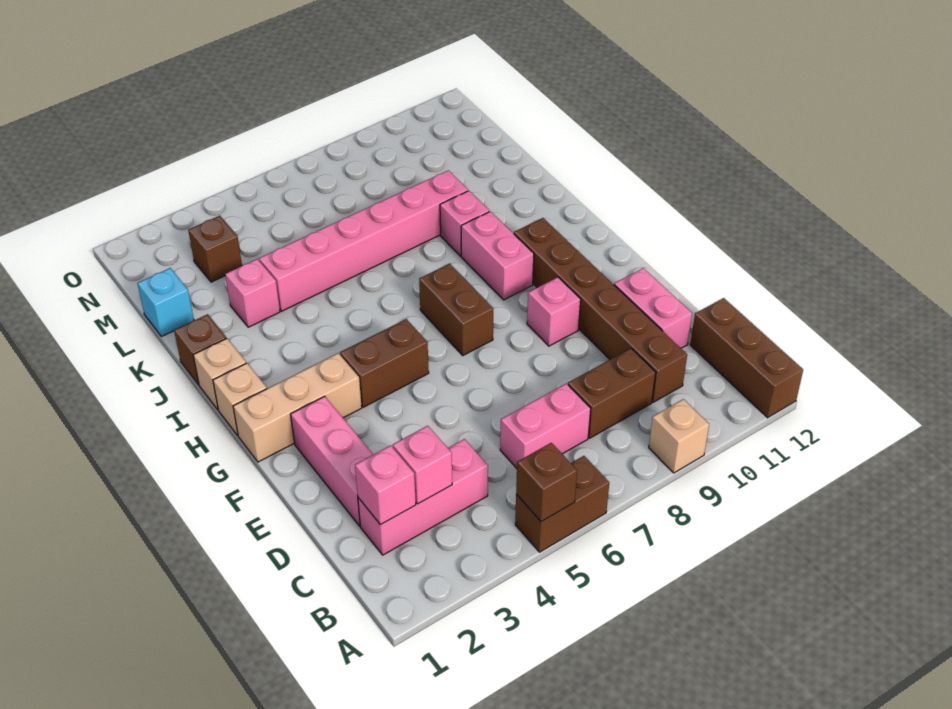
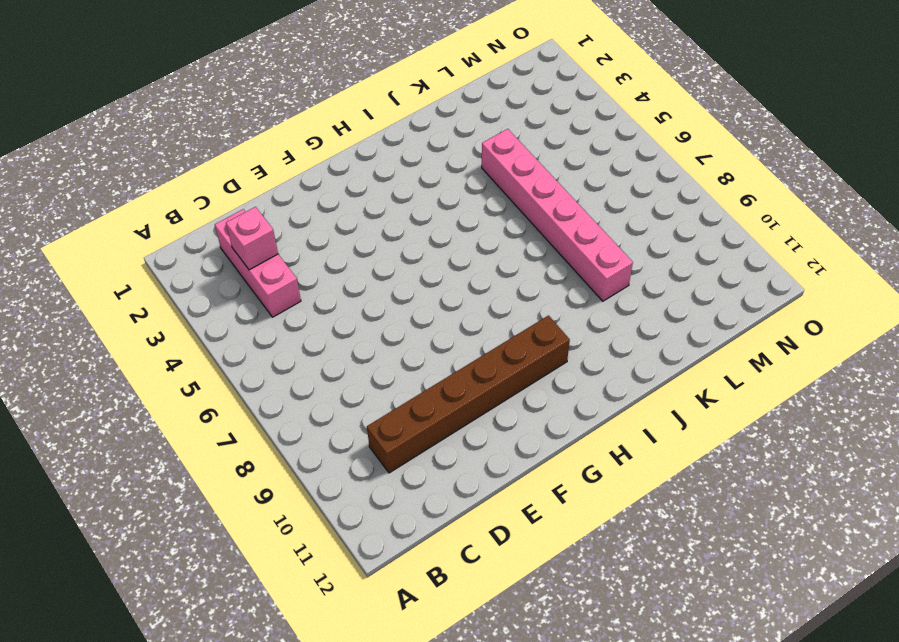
none -> brown brick A5:A6 level 1
none -> tan brick A9 level 1
none -> brown brick A12:C12 level 1

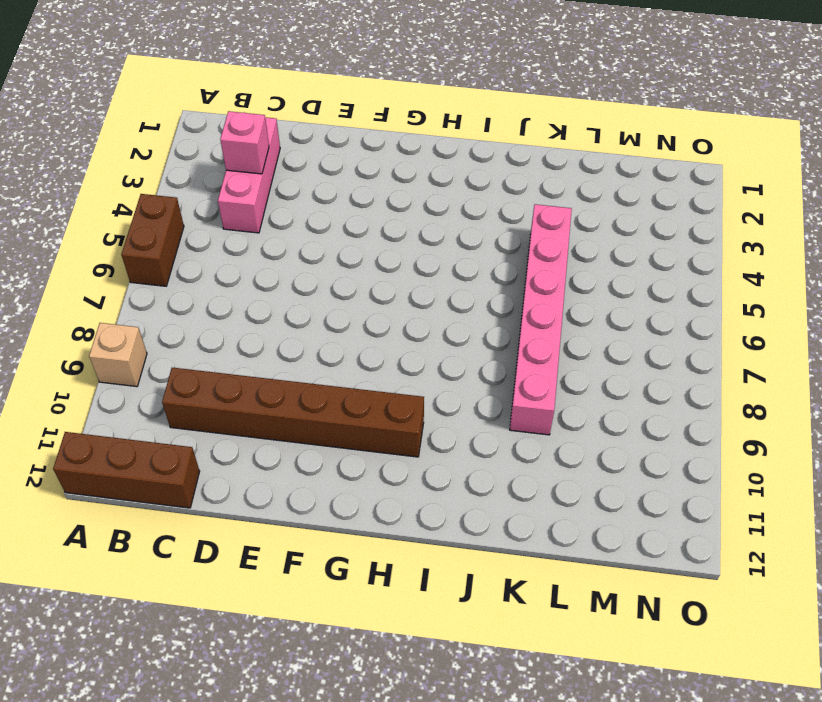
none -> pink brick C6:C7 level 1
none -> brown brick C8:C9 level 1
none -> pink brick D2:F2 level 1

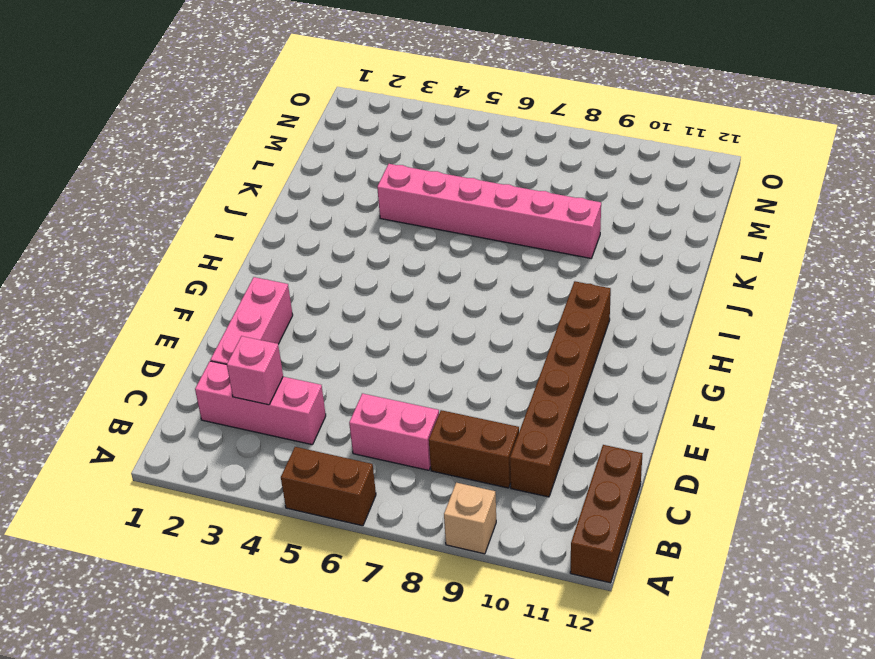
none -> pink brick D11:E11 level 1
none -> pink brick F9 level 1
none -> tan brick G1:G3 level 1

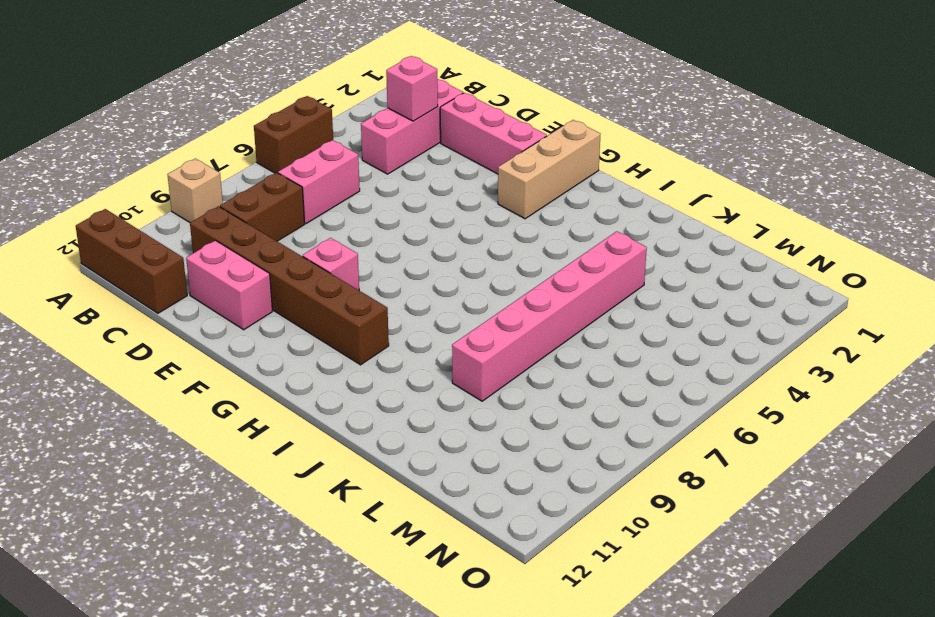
none -> brown brick G4:G5 level 1
none -> brown brick G7:H7 level 1
none -> tan brick H1 level 1

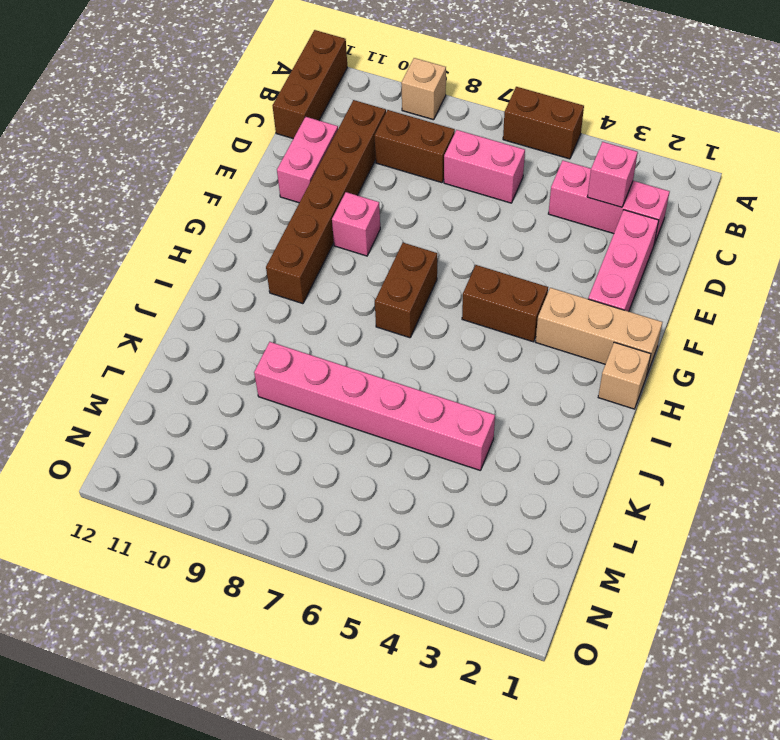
none -> pink brick H9:I9 level 1
none -> tan brick I1 level 1
none -> brown brick J1 level 1

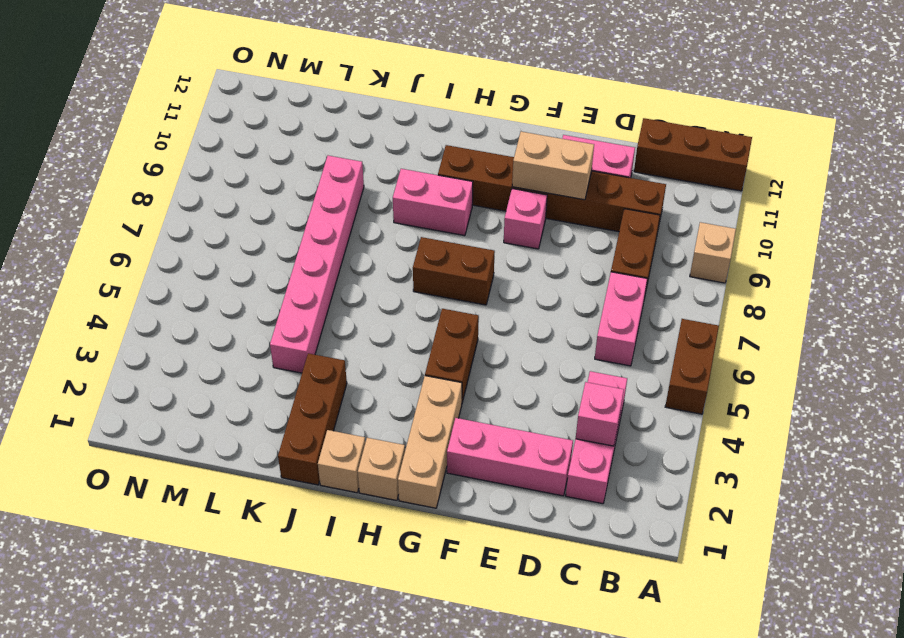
tan brick E10:F10 level 2 -> none
brown brick J1:J3 level 1 -> brown brick J1 level 1
none -> pink brick J9 level 1
none -> pink brick K3 level 1
none -> cyan brick L1 level 1

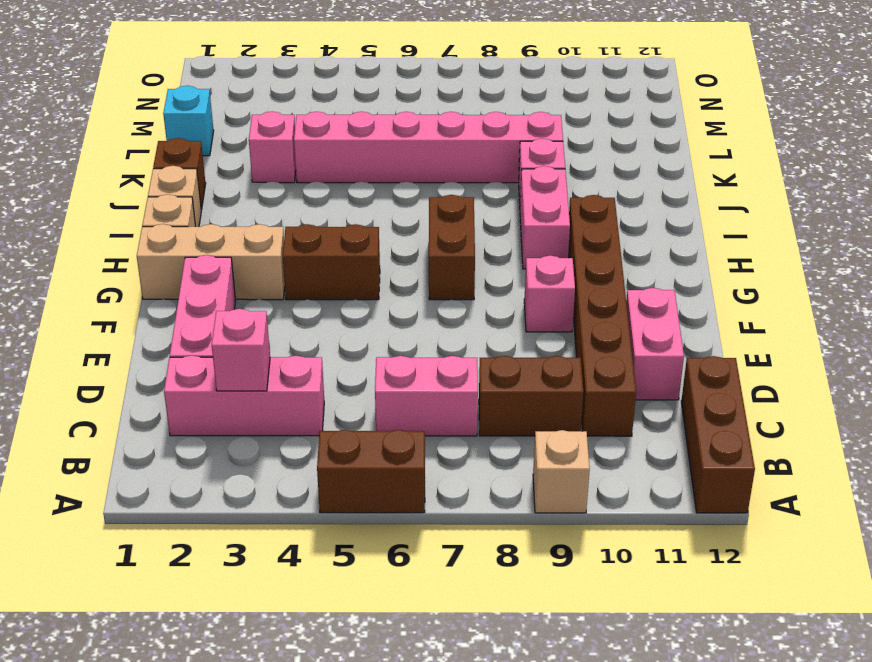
none -> brown brick M3 level 1
none -> brown brick A5 level 2
none -> pink brick C2 level 2

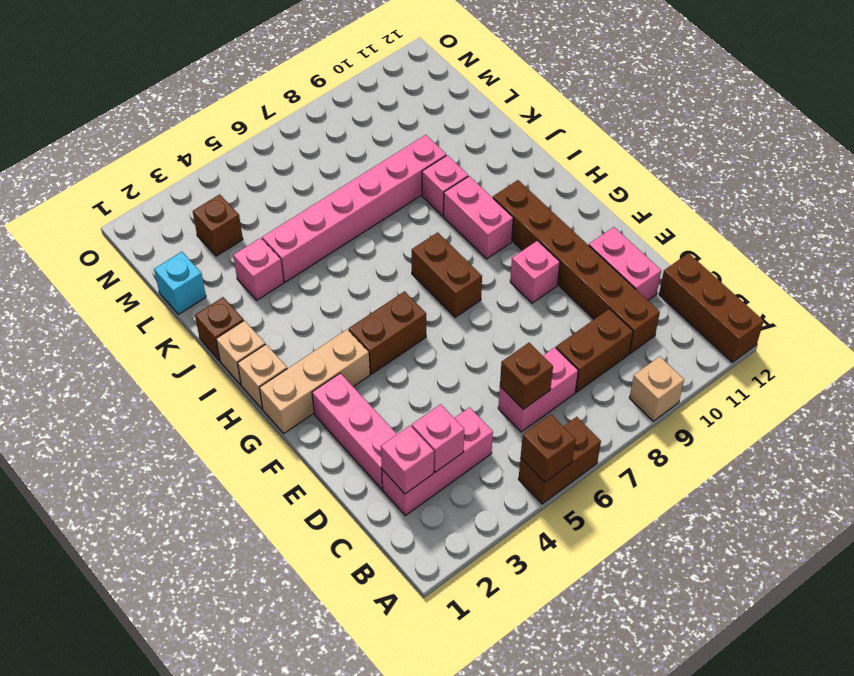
brown brick C6 level 2 -> none

